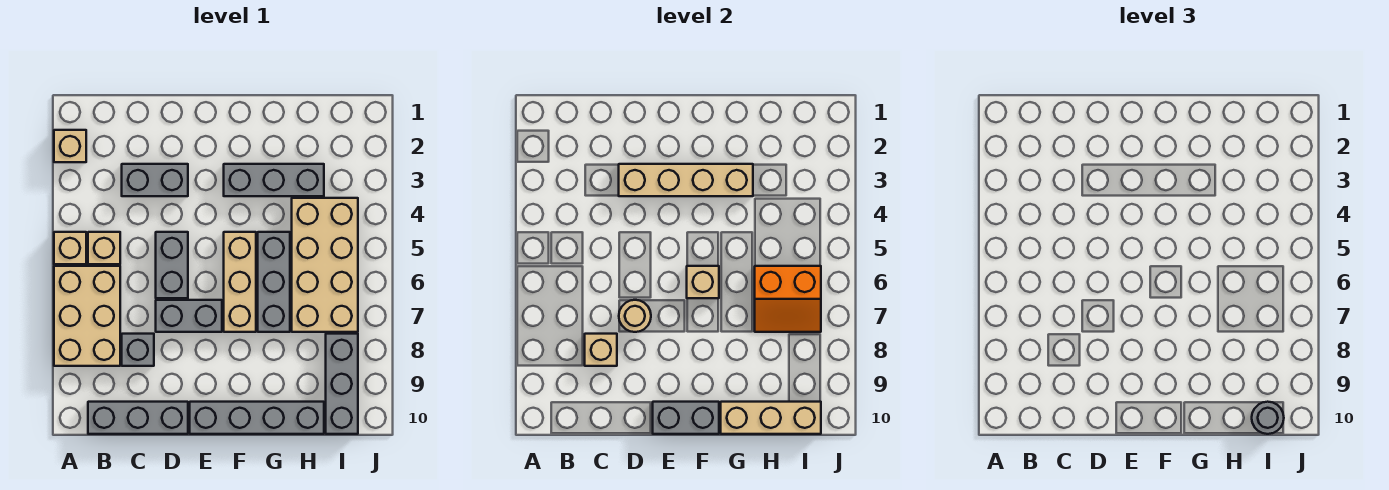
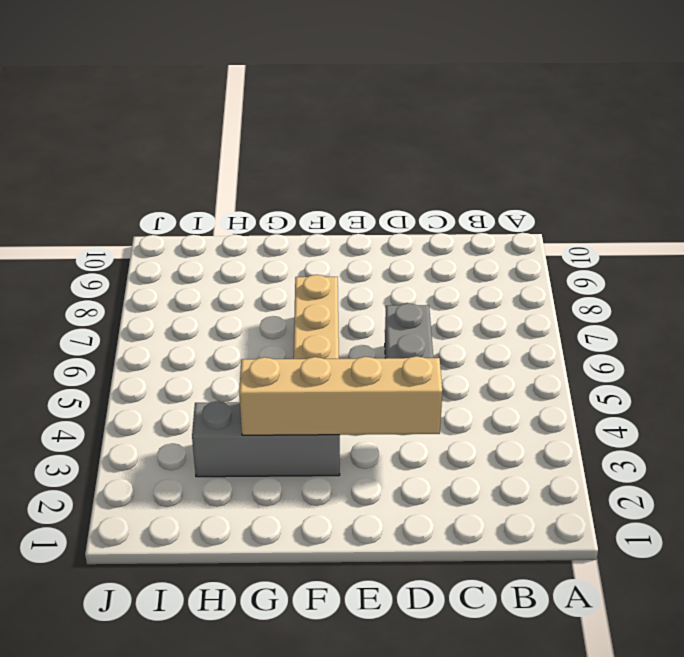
none -> tan brick A2 level 1
none -> tan brick A5 level 1
none -> tan brick A6:B8 level 1

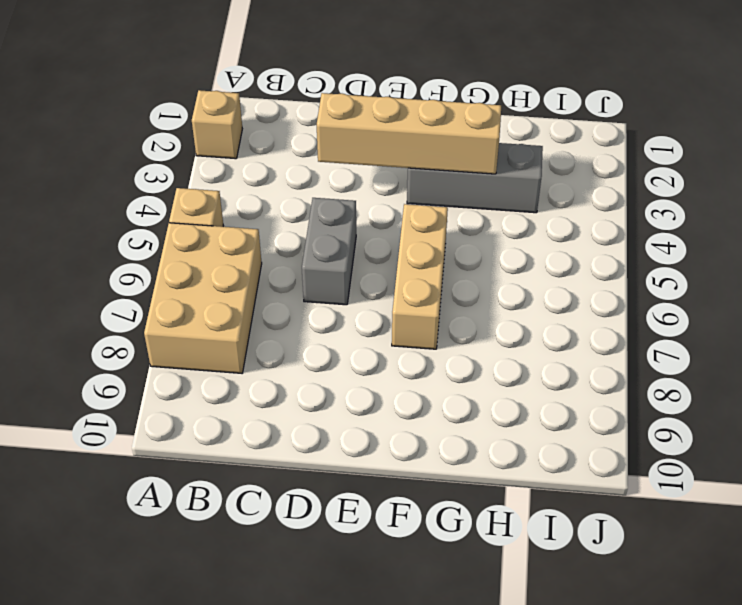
none -> tan brick B5 level 1
none -> grey brick B10:D10 level 1
none -> grey brick C3:D3 level 1

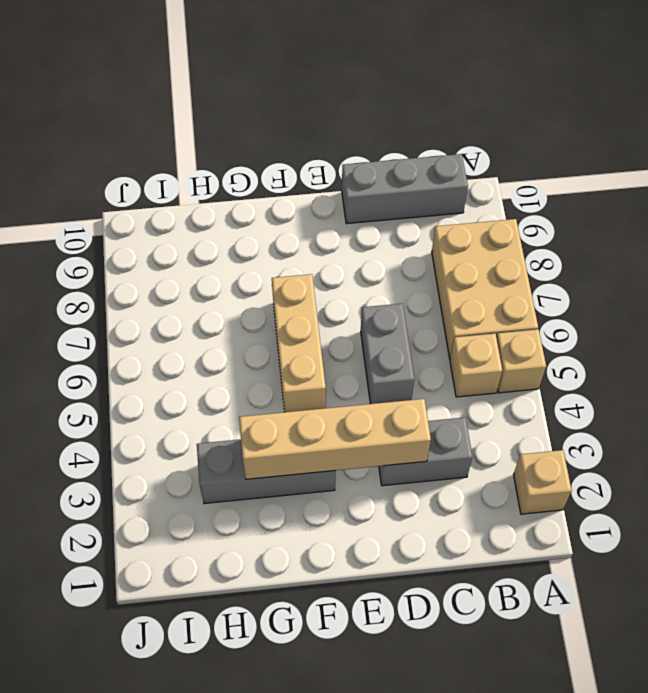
none -> grey brick C8 level 1
none -> grey brick D7:E7 level 1
none -> grey brick E10:H10 level 1

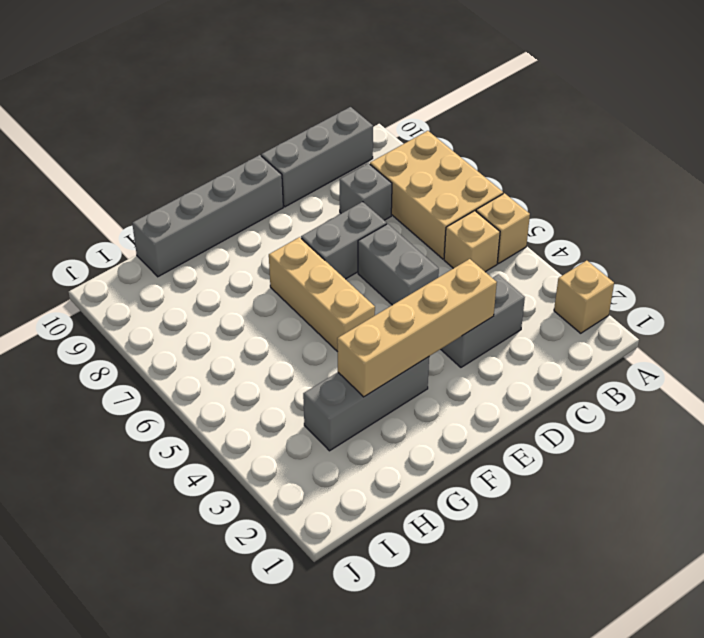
none -> grey brick G5:G7 level 1
none -> tan brick H4:I7 level 1
none -> grey brick I8:I10 level 1

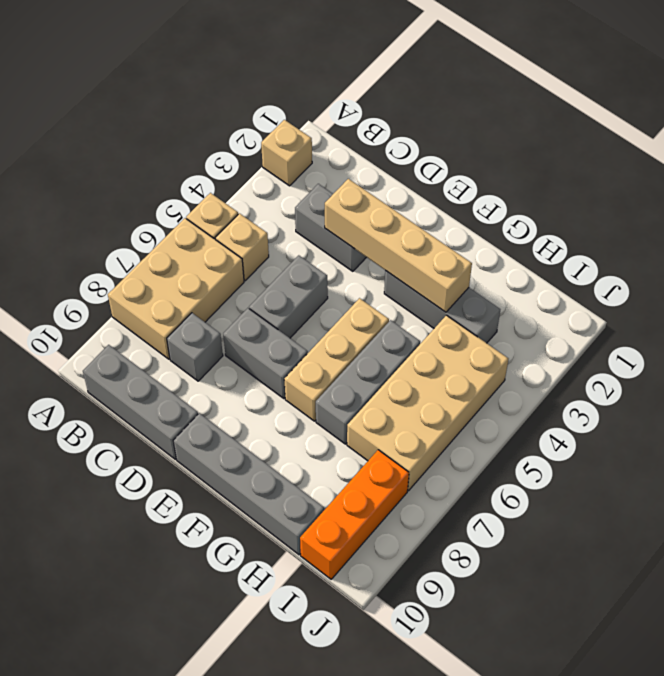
orange brick I8:I10 level 1 -> grey brick I8:I10 level 1
none -> tan brick C8 level 2
none -> tan round brick D7 level 2
none -> grey brick E10:F10 level 2

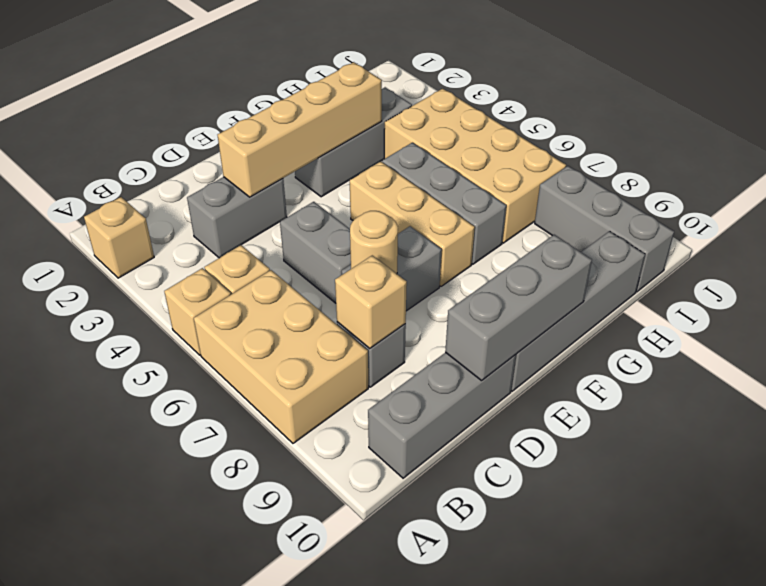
grey brick D10:F10 level 2 -> grey brick E10:F10 level 2
none -> tan brick F6 level 2
none -> tan brick G10:I10 level 2
none -> orange slope H6:I7 level 2 top 6

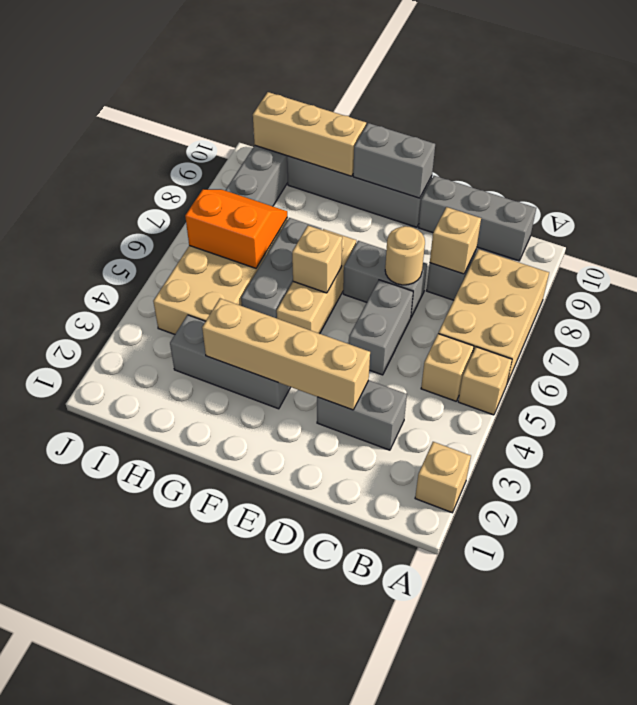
none -> grey round brick I10 level 3

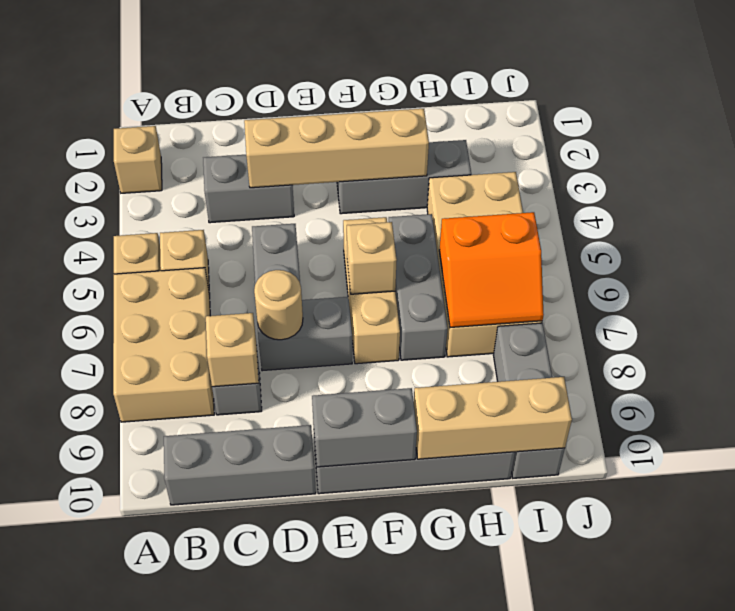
none -> grey round brick I10 level 3

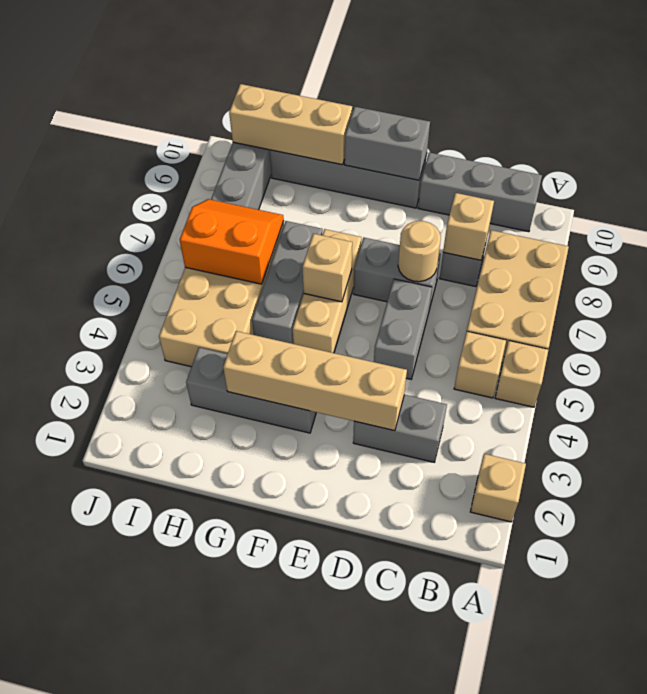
none -> grey round brick I10 level 3

